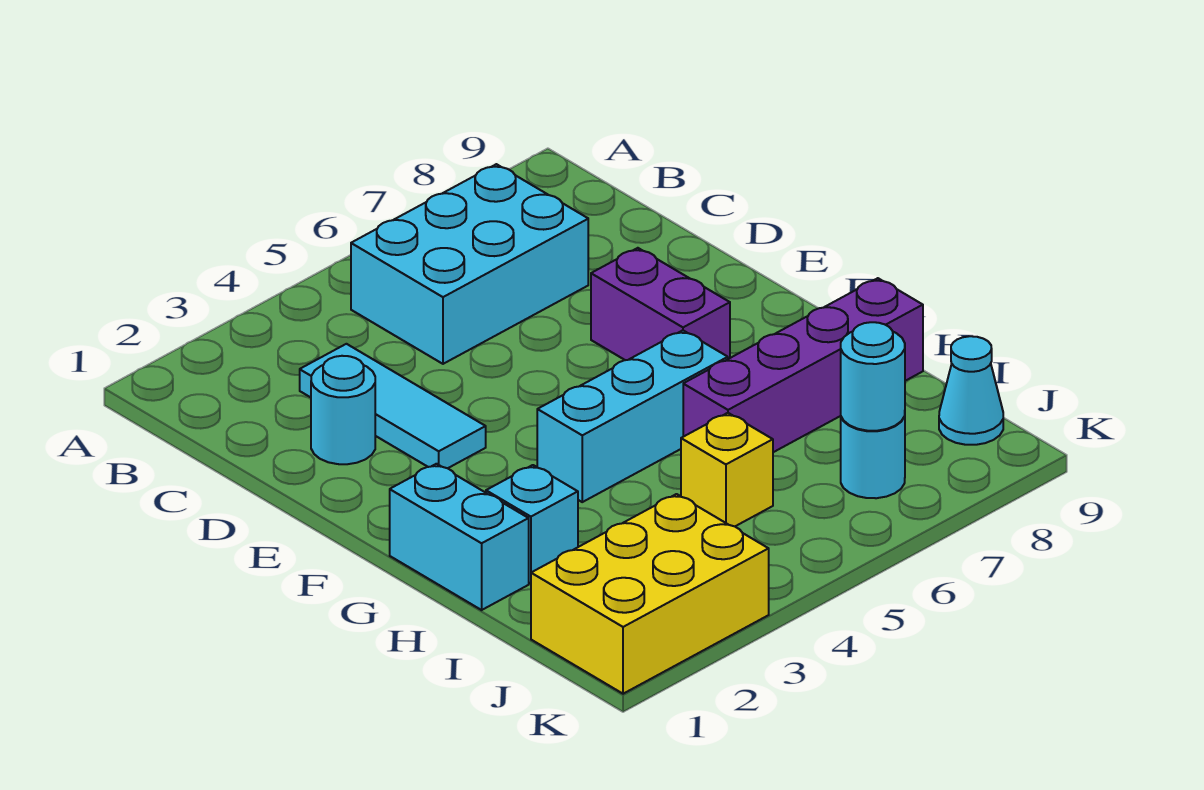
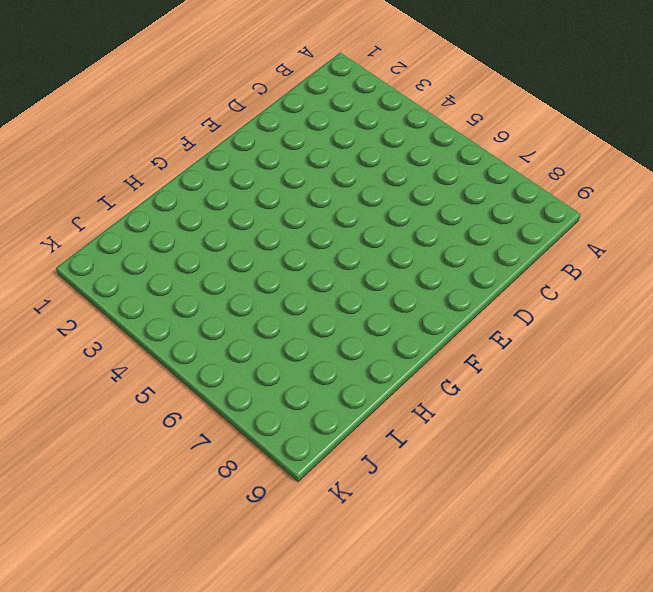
none -> cyan brick B5:C7 level 1
none -> cyan tile C3:E3 level 1
none -> cyan round brick D2 level 1

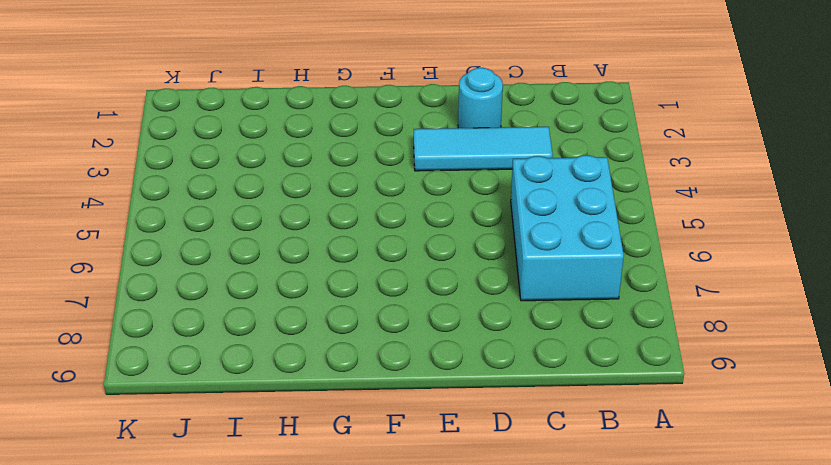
none -> purple brick E7:F7 level 1
none -> cyan brick G1:H1 level 1
none -> cyan brick G4:G6 level 1

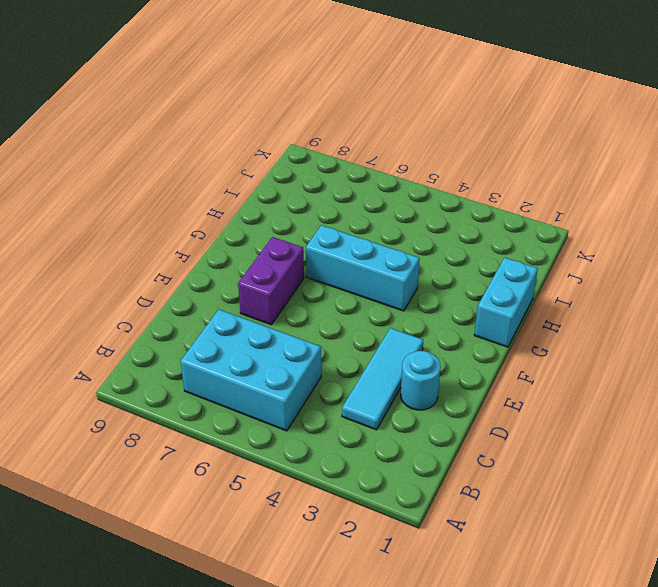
none -> cyan brick H2 level 1
none -> purple brick H6:H9 level 1
none -> yellow brick I5 level 1

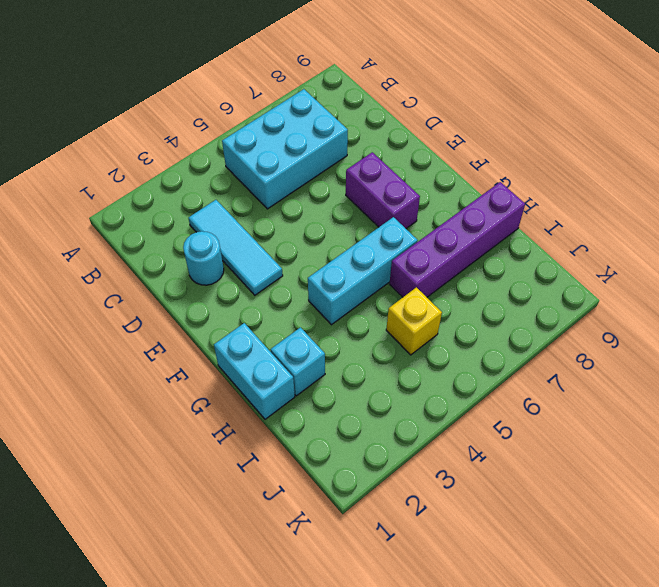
none -> yellow brick J1:K3 level 1
none -> cyan round brick J7 level 1
none -> cyan cone J9 level 1

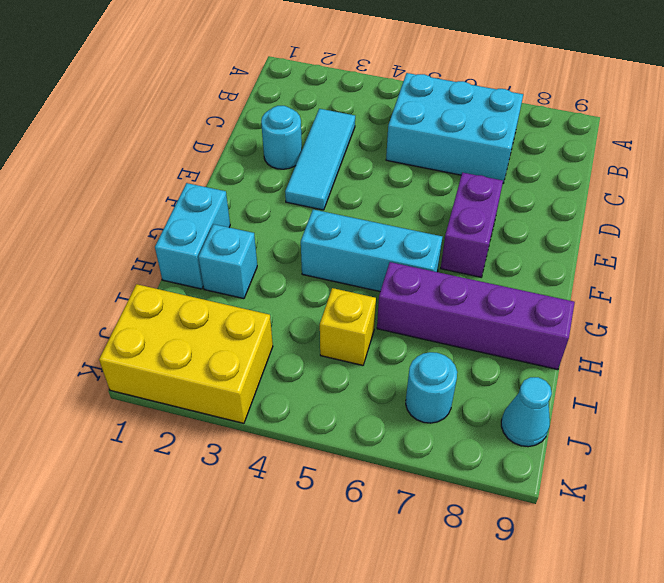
none -> cyan round brick J7 level 2

